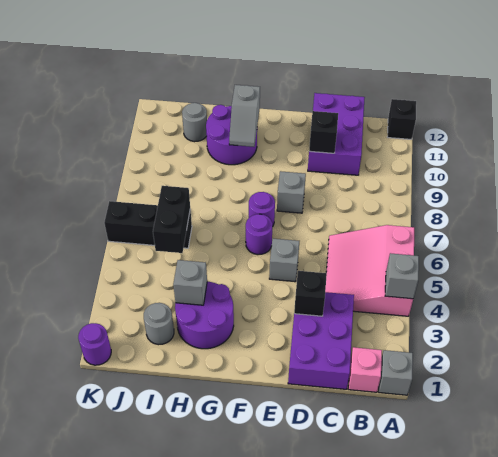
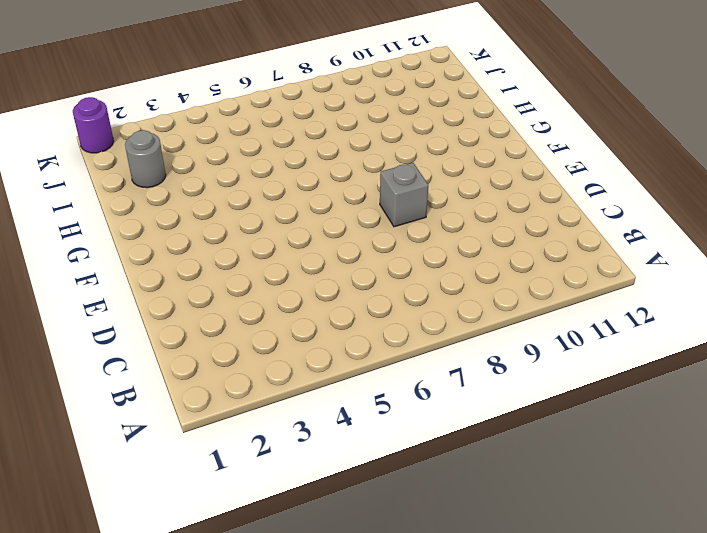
none -> grey brick A1 level 1
none -> pink slope A4:C6 level 1 top A
none -> black brick A12 level 1

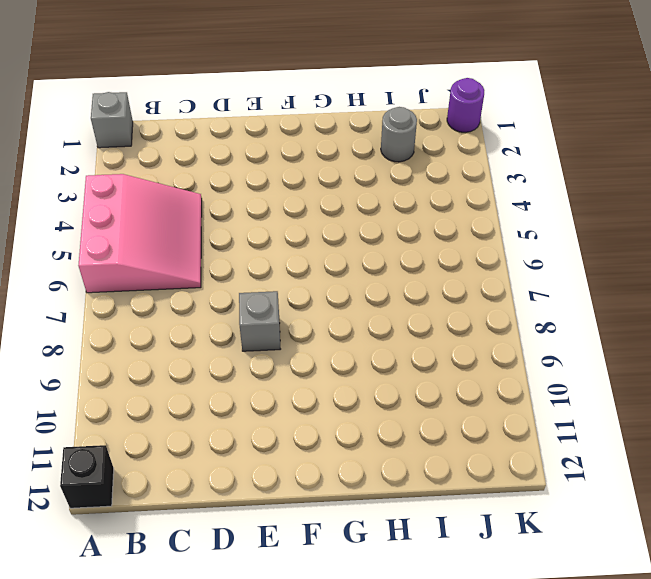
none -> pink brick B1 level 1
none -> purple brick C1:D3 level 1
none -> purple brick C10:D12 level 1

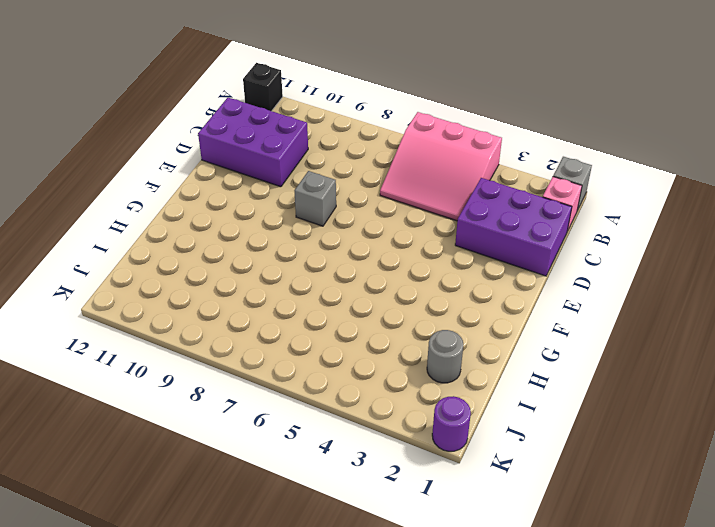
none -> grey brick E5 level 1
none -> purple round brick F6 level 1
none -> purple round brick F7 level 1

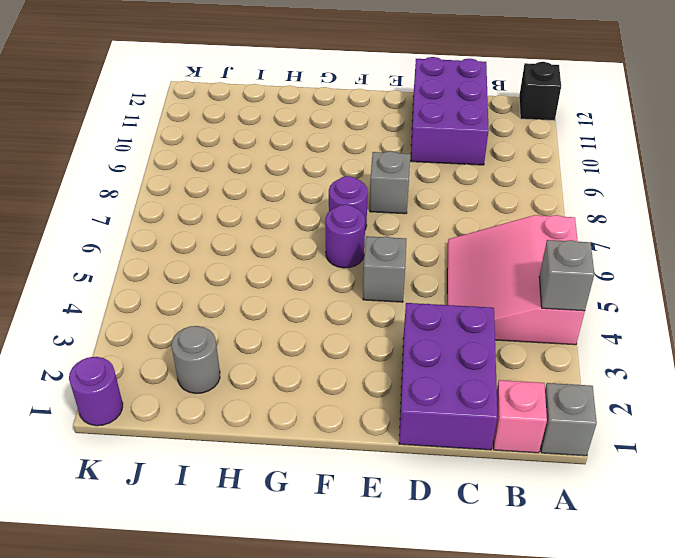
none -> purple round brick G2:H3 level 1
none -> purple round brick G10:H11 level 1
none -> black brick I6:K6 level 1

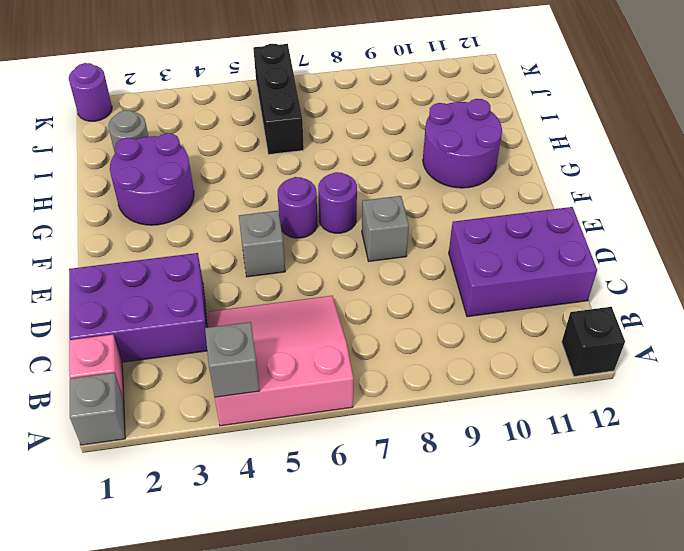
none -> grey round brick I11 level 1
none -> black brick D3 level 2
none -> black brick D10 level 2

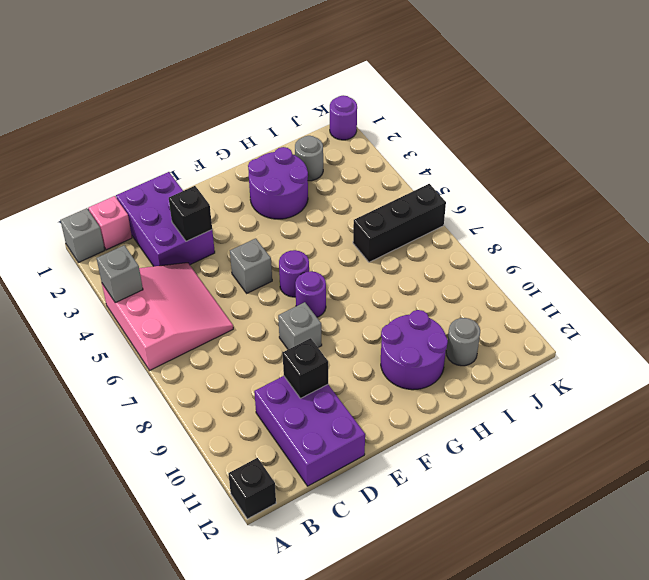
none -> grey slope G10:G11 level 2 top 11
none -> grey brick H3 level 2
none -> black brick I5:I6 level 2

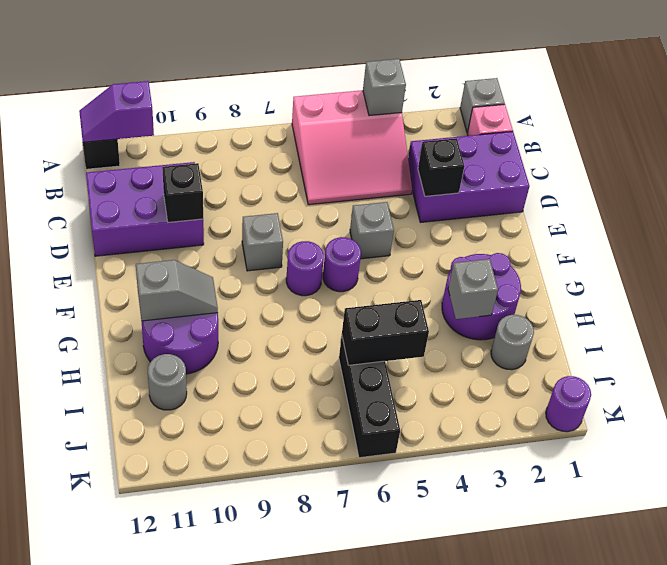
purple slope A11:A12 level 2 top 11 -> none

